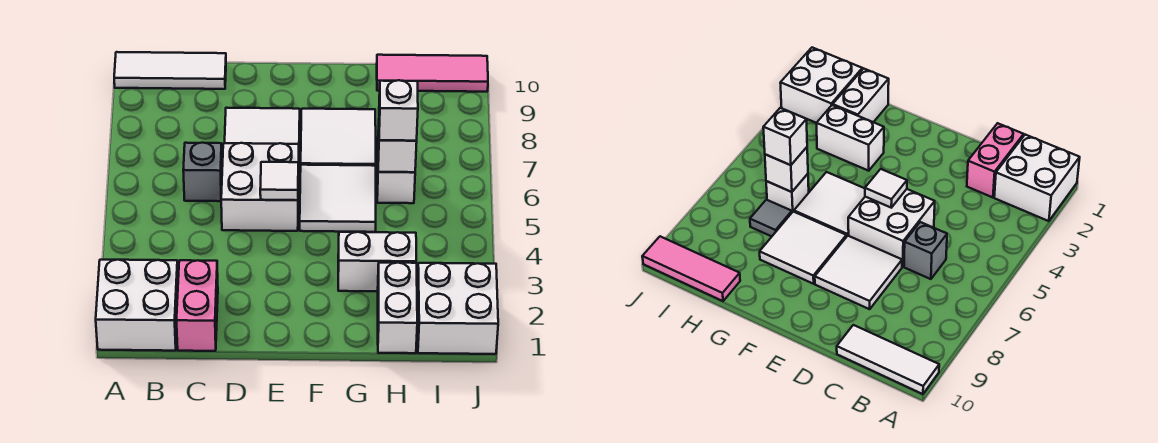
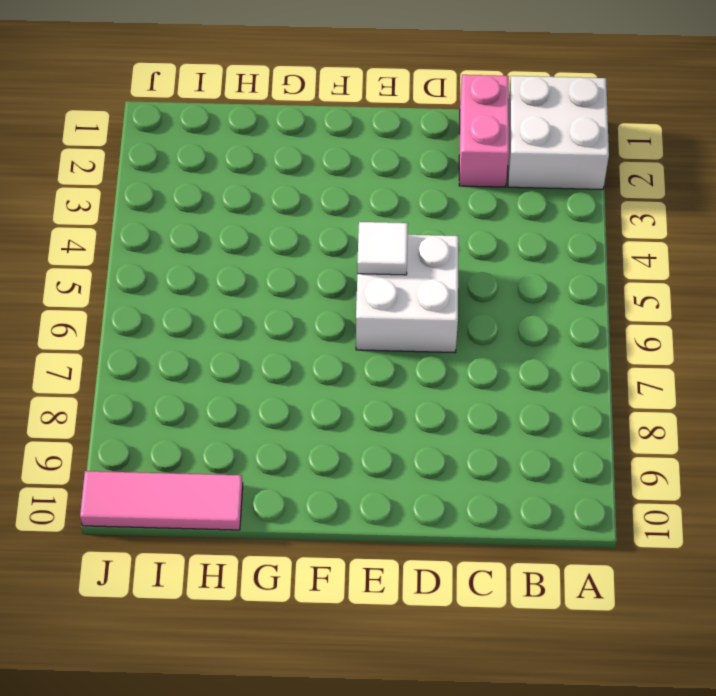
none -> white tile A10:C10 level 1
none -> grey brick C6 level 1
none -> white tile D7:E8 level 1

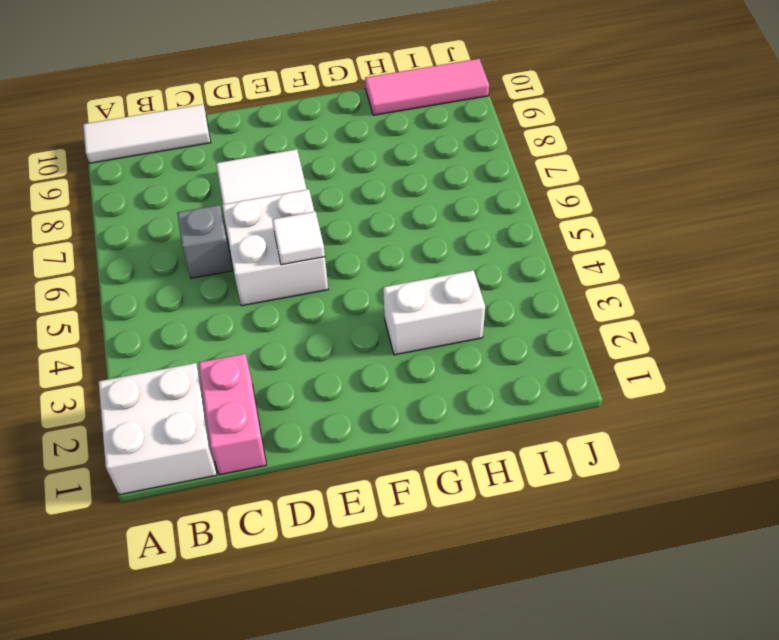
none -> white tile F5:G6 level 1
none -> white tile F7:G8 level 1
none -> white brick H1:H2 level 1

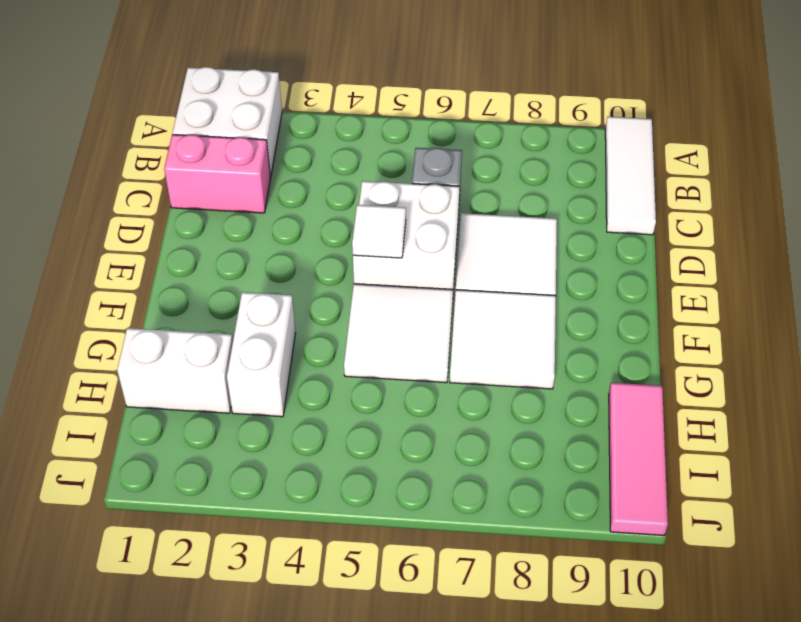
none -> white brick H6 level 1
none -> grey tile H7 level 1
none -> white brick I1:J2 level 1

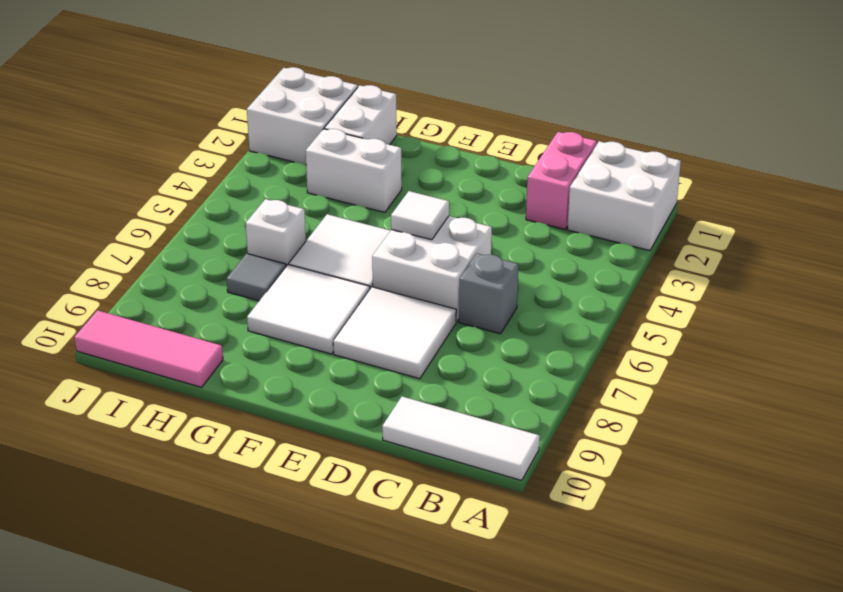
none -> white brick H6 level 2
none -> white brick H6 level 3

